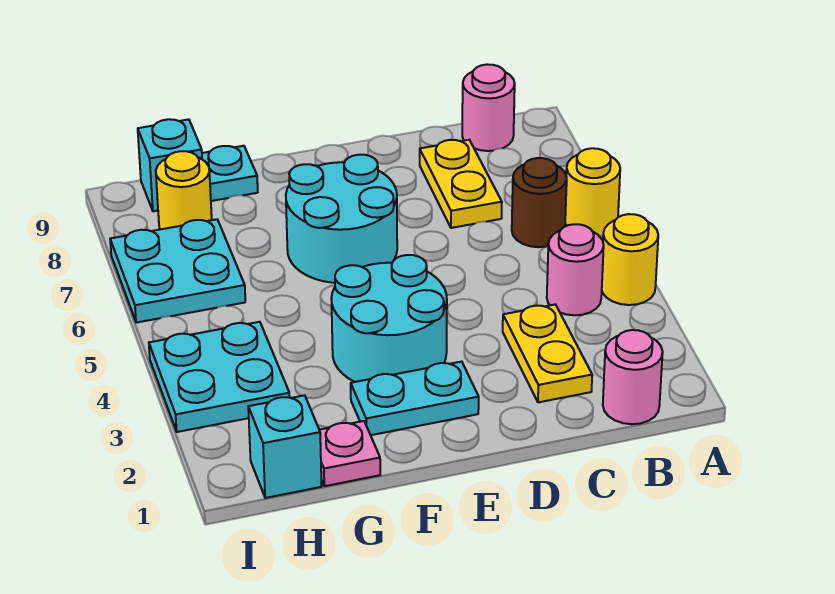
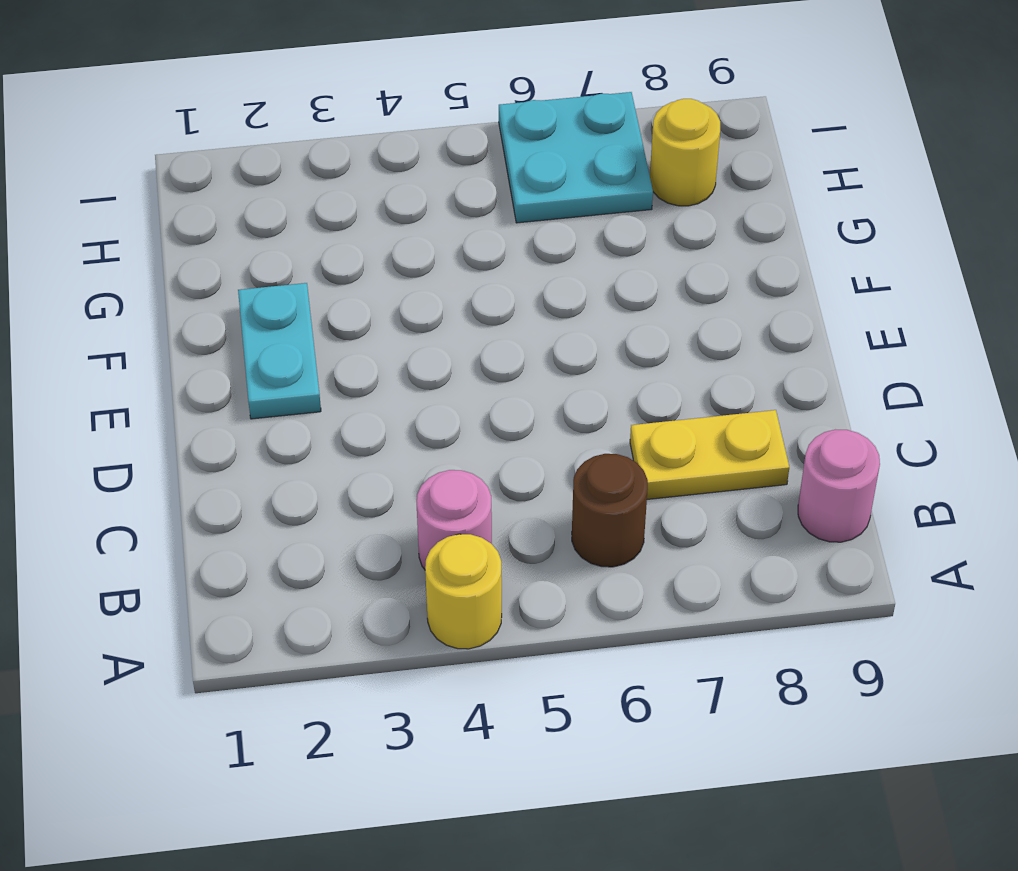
none -> yellow round brick A6 level 1
none -> pink round brick B1 level 1
none -> yellow plate C2:C3 level 1

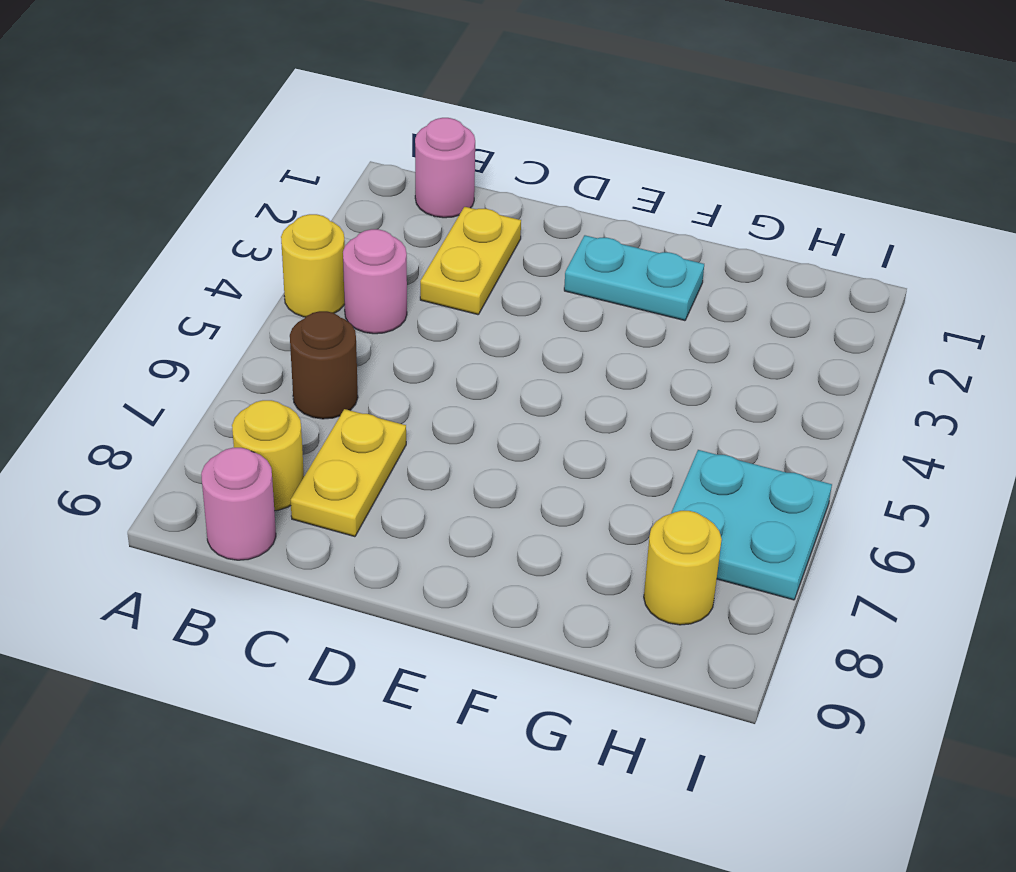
yellow round brick B8 level 1 -> yellow round brick A6 level 1
none -> cyan round brick E3:F4 level 1
none -> cyan round brick E6:F7 level 1
none -> pink plate G1 level 1

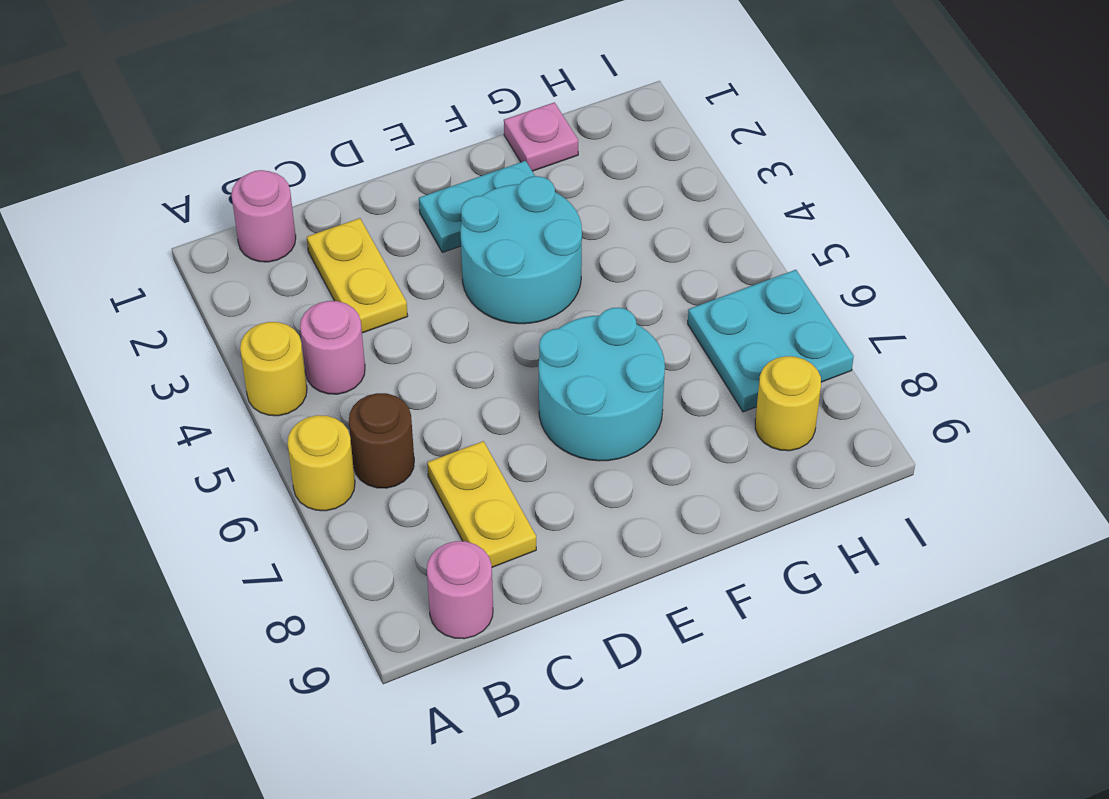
none -> cyan plate G9 level 1
none -> cyan brick H1 level 1
none -> cyan plate H3:I4 level 1

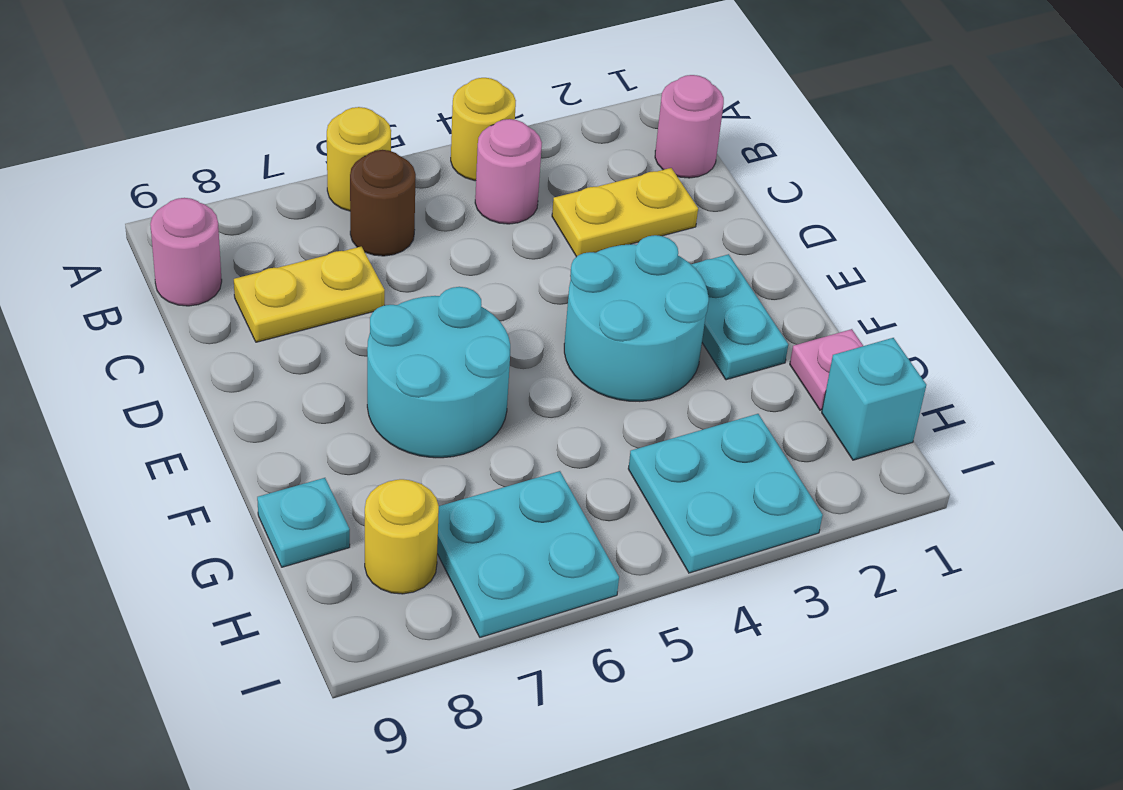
none -> cyan brick H9 level 1

